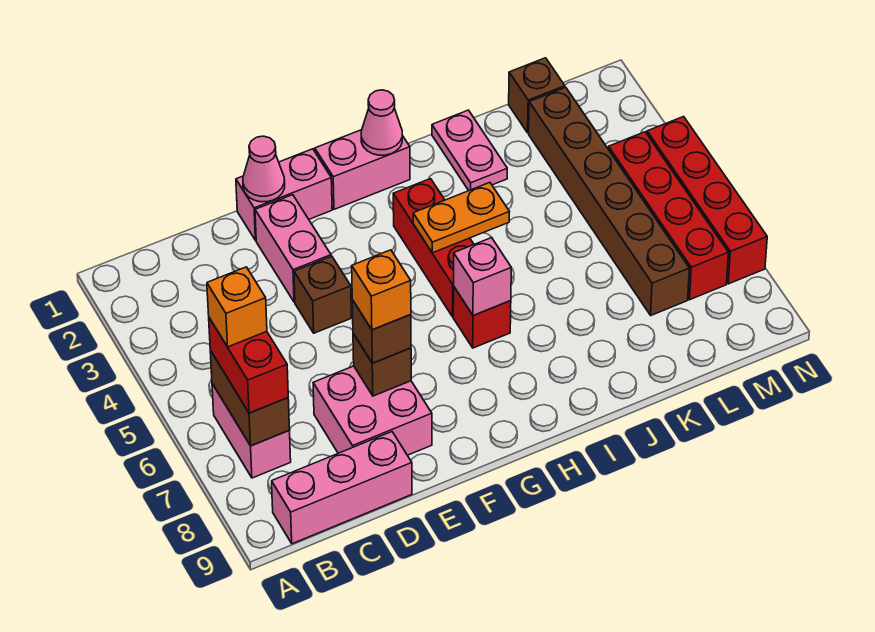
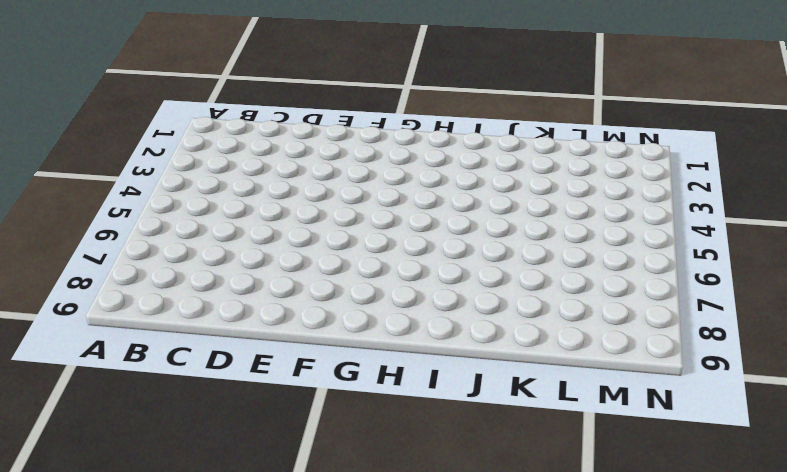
none -> pink brick B6:B7 level 1
none -> pink brick B9:D9 level 1
none -> pink brick D7:E8 level 1

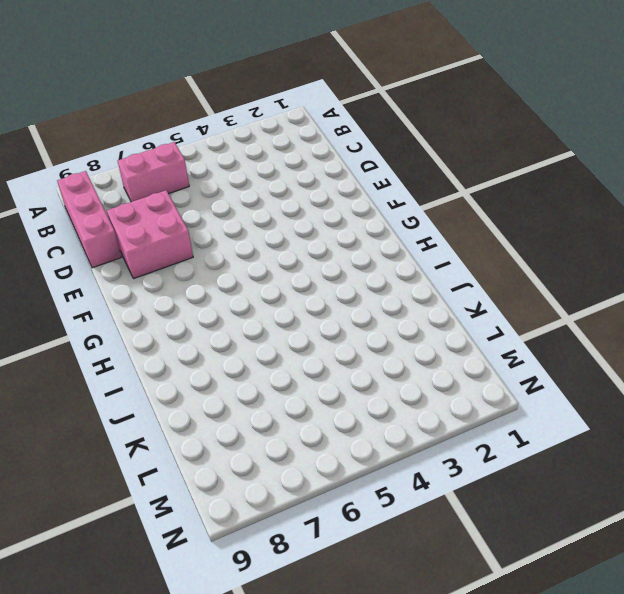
none -> pink brick E1:F1 level 1
none -> pink brick E2:E3 level 1
none -> brown brick E4 level 1

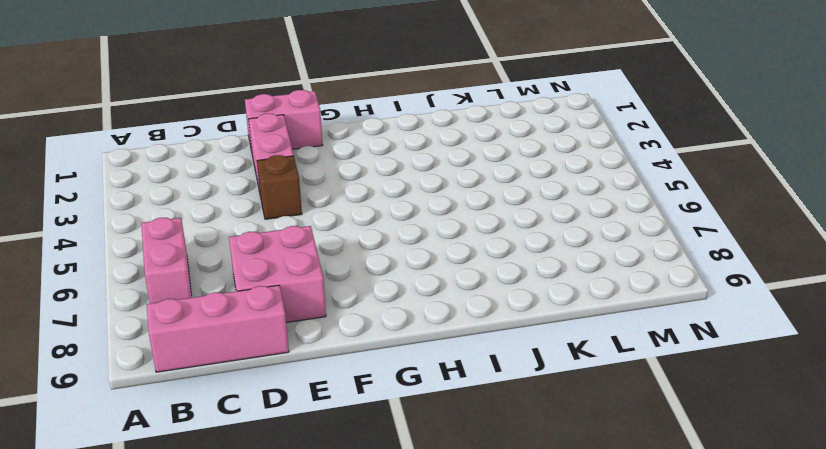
none -> pink brick G1:H1 level 1
none -> red brick H3:H5 level 1
none -> red brick H6 level 1

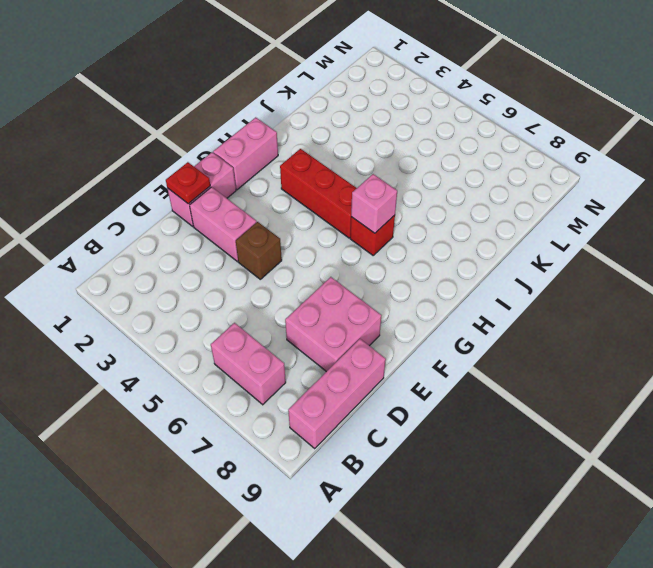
red plate E1 level 2 -> pink cone E1 level 2
none -> pink plate J1:J2 level 1
none -> brown brick L1 level 1
none -> brown brick L2:L7 level 1

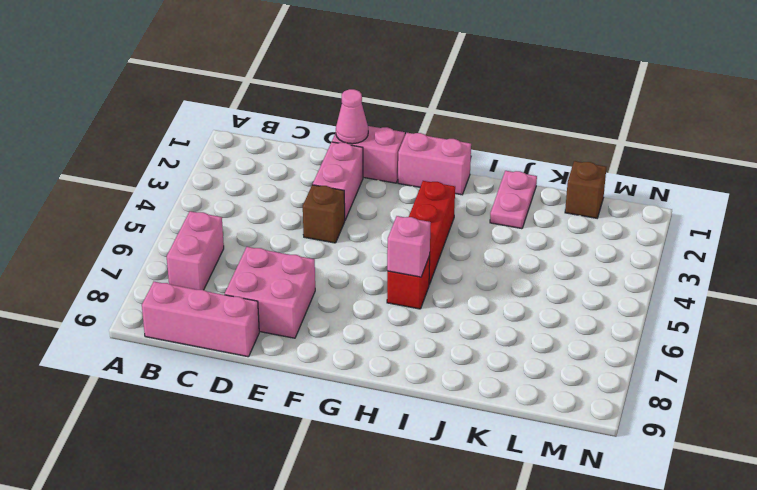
none -> brown brick L2:L7 level 1
none -> red brick M4:M7 level 1
none -> red brick N4:N7 level 1

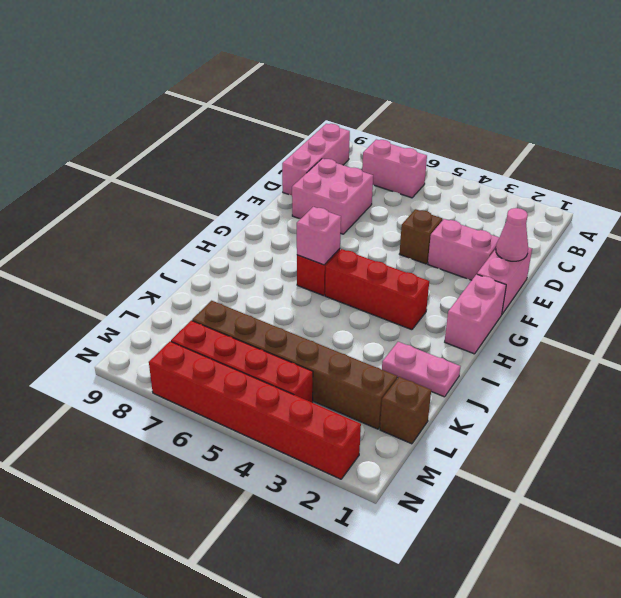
red brick N2:N7 level 1 -> red brick N4:N7 level 1
none -> brown brick B6:B7 level 2
none -> brown brick E7 level 2
none -> pink cone H1 level 2

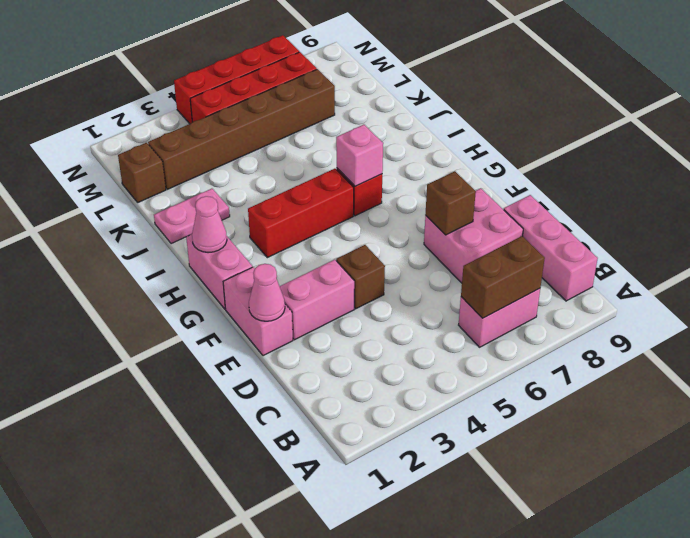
none -> orange plate H4:I4 level 2
none -> red brick B6:B7 level 3
none -> brown brick E7 level 3

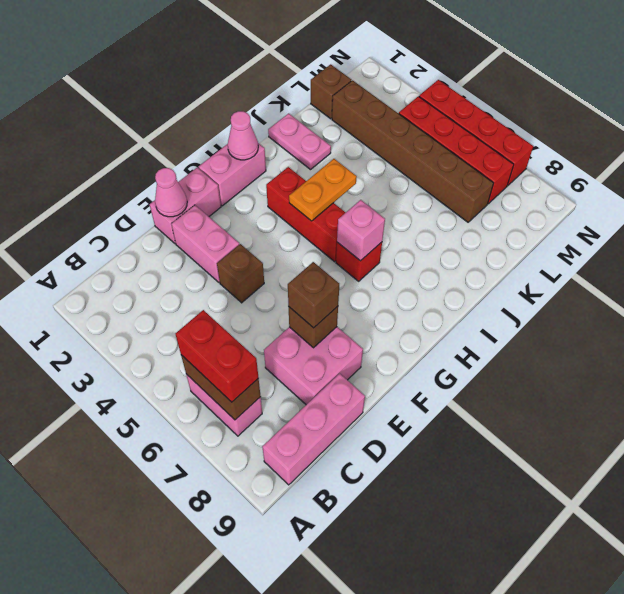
none -> orange brick B6 level 4
none -> orange brick E7 level 4

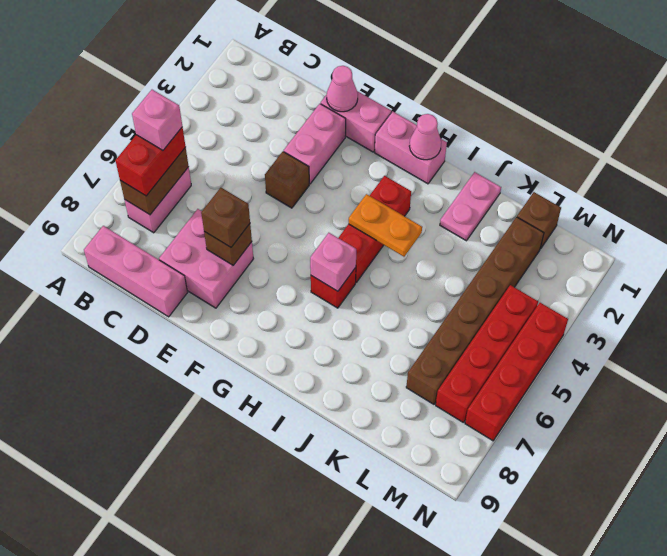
pink brick B6 level 4 -> orange brick B6 level 4
none -> orange brick E7 level 4

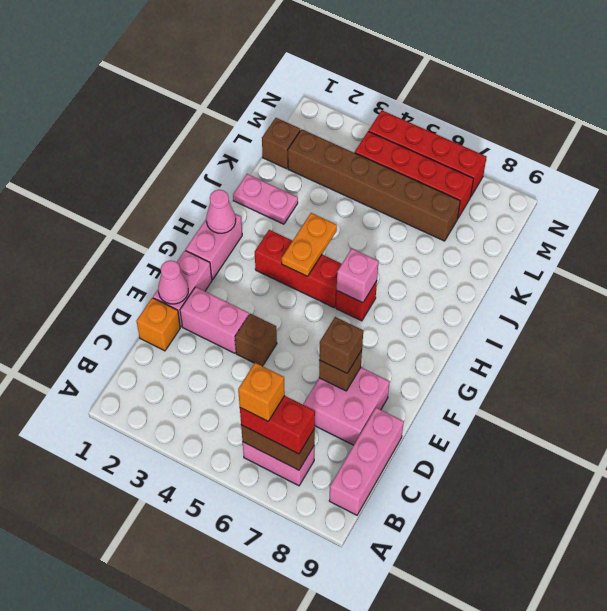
orange brick D1 level 1 -> orange brick E7 level 4

